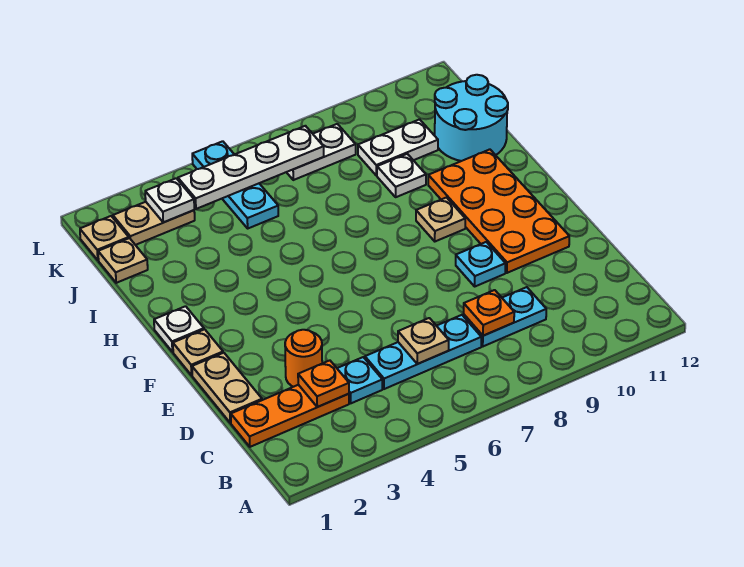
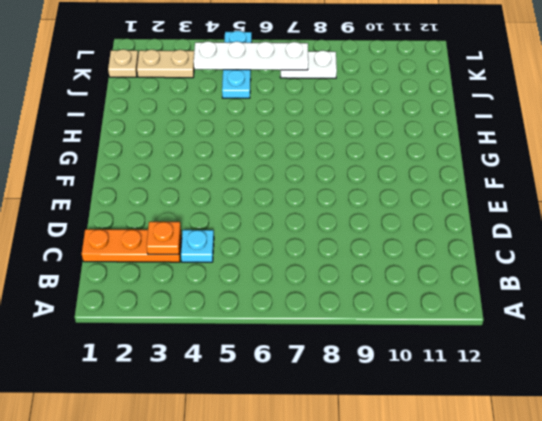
none -> cyan plate C5:C7 level 1
none -> cyan plate C8:C9 level 1
none -> tan plate D1:E1 level 1

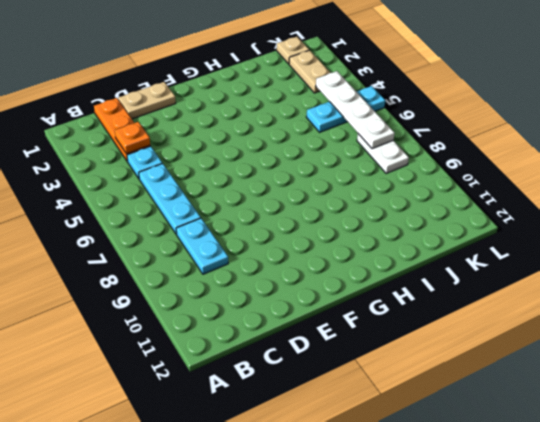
none -> orange round brick D3 level 1
none -> cyan plate E9 level 1
none -> orange plate E10:H11 level 1

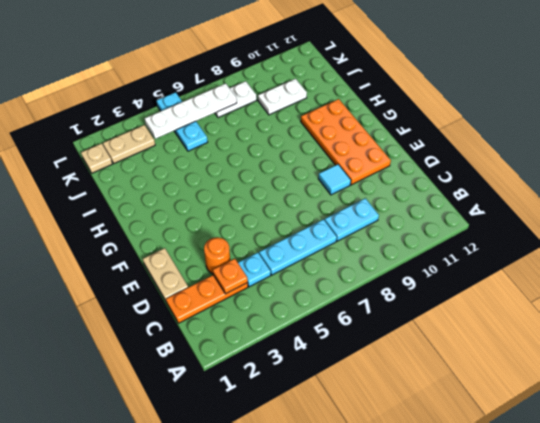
cyan tile E9 level 1 -> cyan plate E9 level 1
none -> tan plate F1 level 1
none -> white plate G1 level 1
none -> tan plate G9 level 1

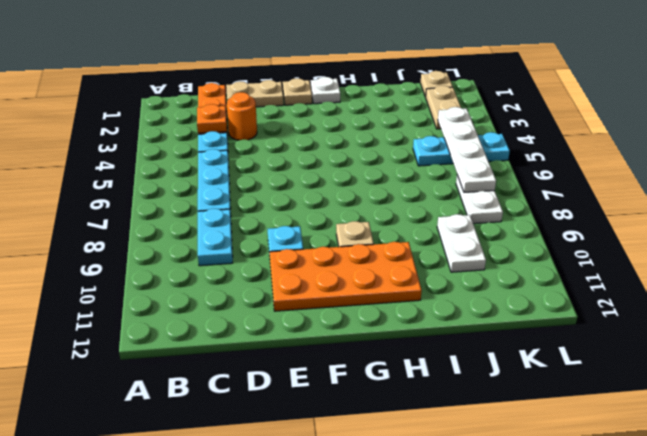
none -> white plate I9 level 1
none -> cyan round brick I11:J12 level 1
none -> tan plate J1 level 1

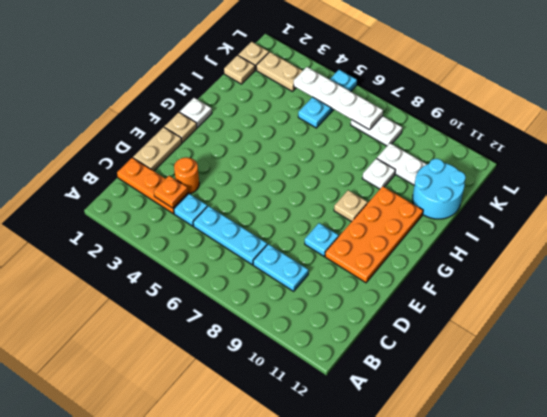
none -> tan plate C6 level 2
none -> orange plate C8 level 2
none -> white plate K3 level 2

